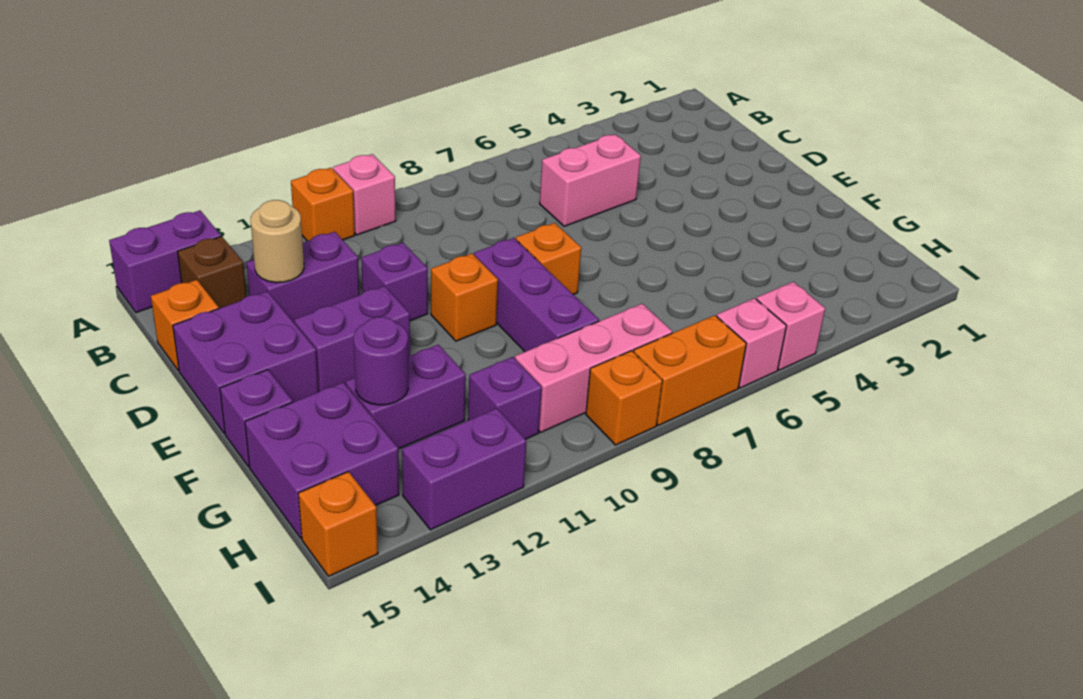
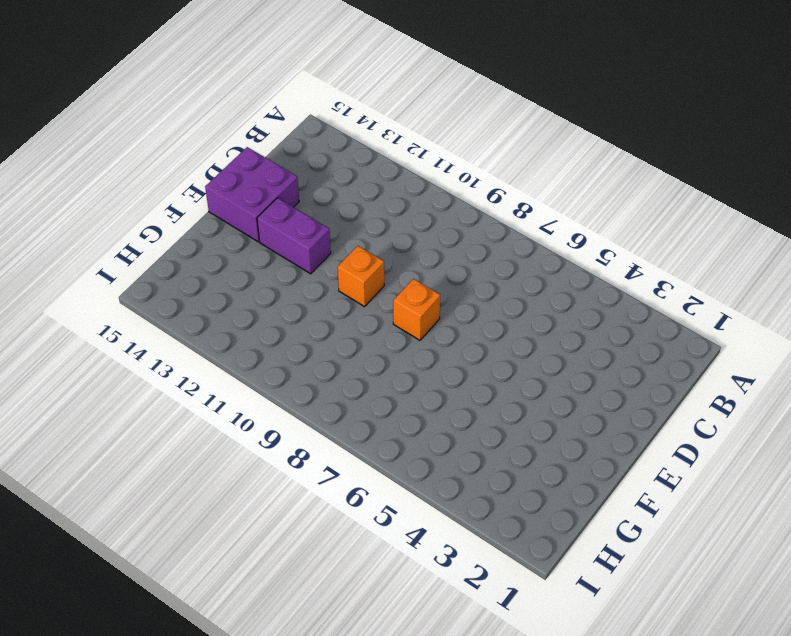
none -> pink brick A10 level 1
none -> orange brick A11 level 1
none -> purple brick A14:A15 level 1

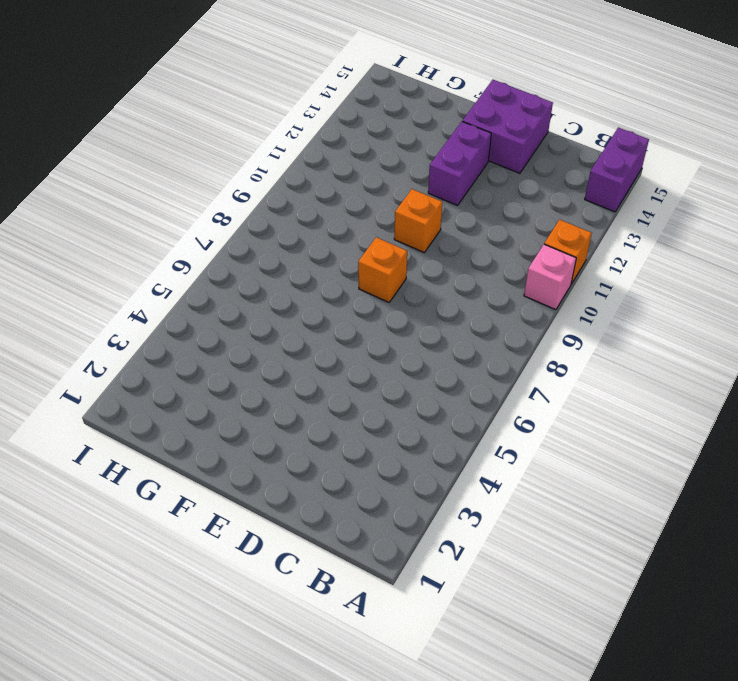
none -> brown brick B14 level 1
none -> pink brick C5:C6 level 1
none -> purple brick C12:C13 level 1

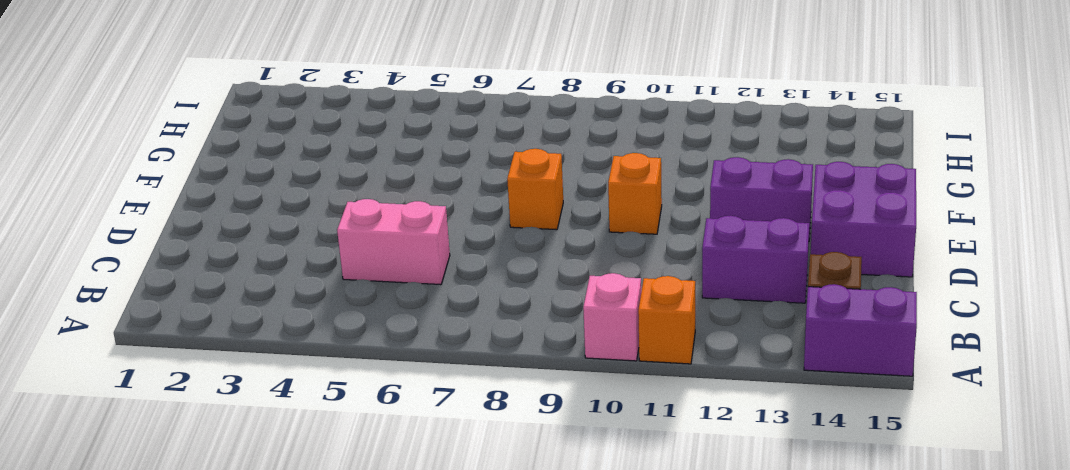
none -> orange brick C15 level 1
none -> purple brick D11 level 1
none -> purple brick E9:G9 level 1

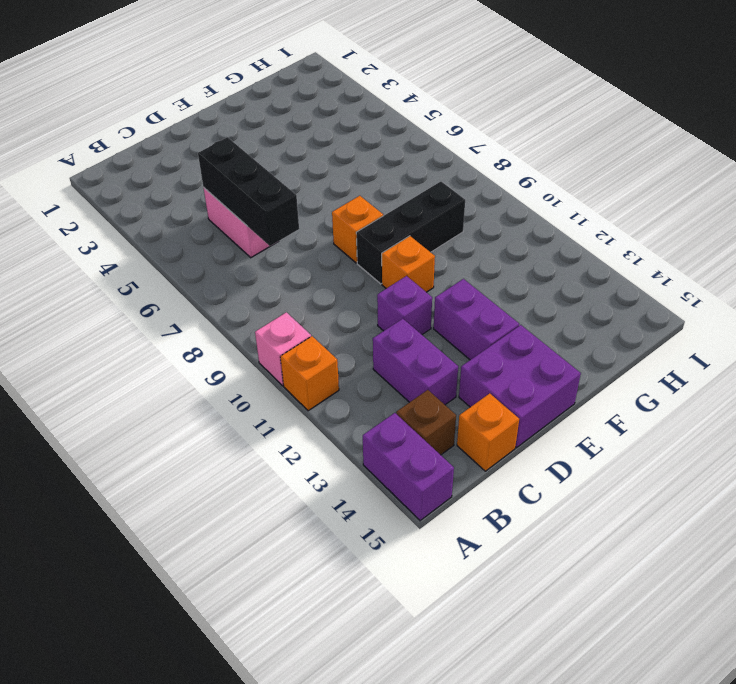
black brick C5:C7 level 2 -> none
black brick E9:G9 level 1 -> purple brick E9:G9 level 1
none -> purple brick F15 level 1
none -> purple brick G12:G13 level 1
none -> purple brick G14:H15 level 1

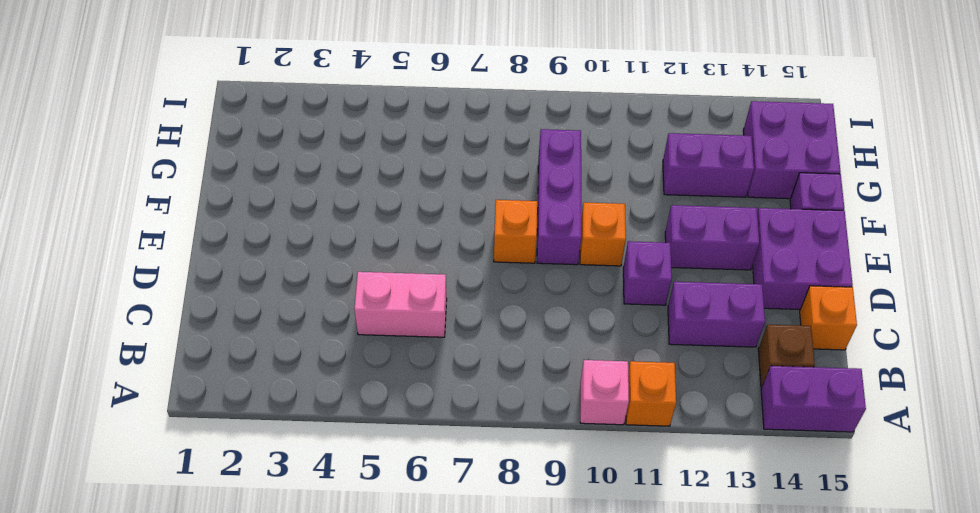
none -> pink brick H8:H10 level 1
none -> purple brick H11 level 1
none -> pink brick I5 level 1

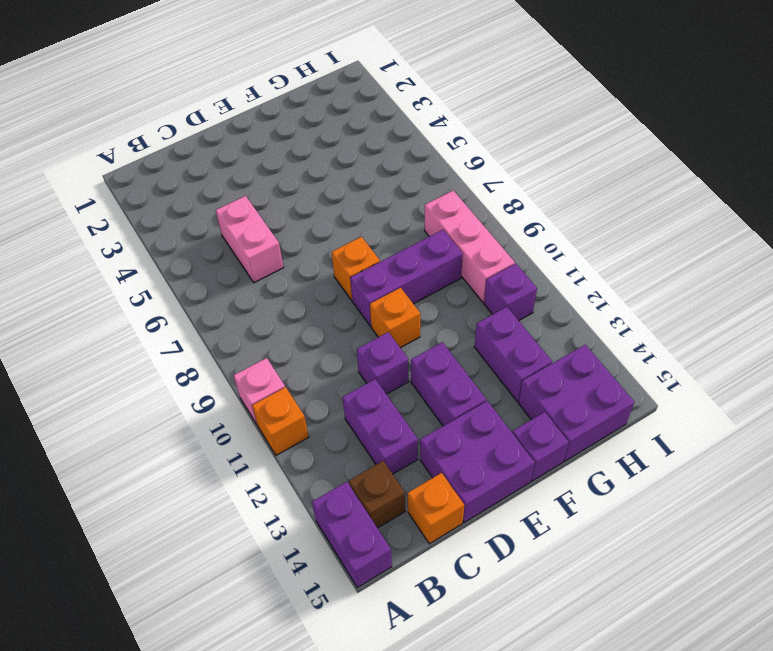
none -> pink brick I5 level 1
none -> pink brick I6 level 1
none -> orange brick I7:I8 level 1

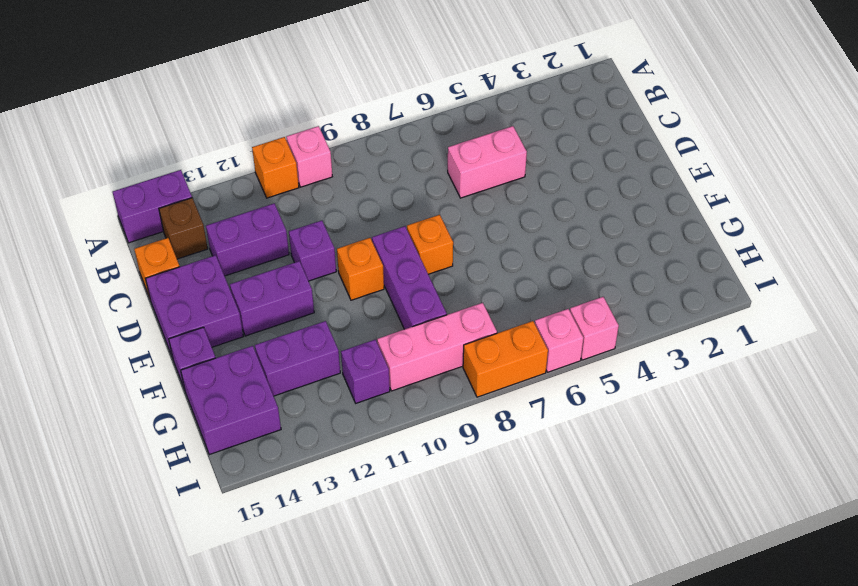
none -> orange brick I9 level 1
none -> purple brick I12:I13 level 1
none -> orange brick I15 level 1

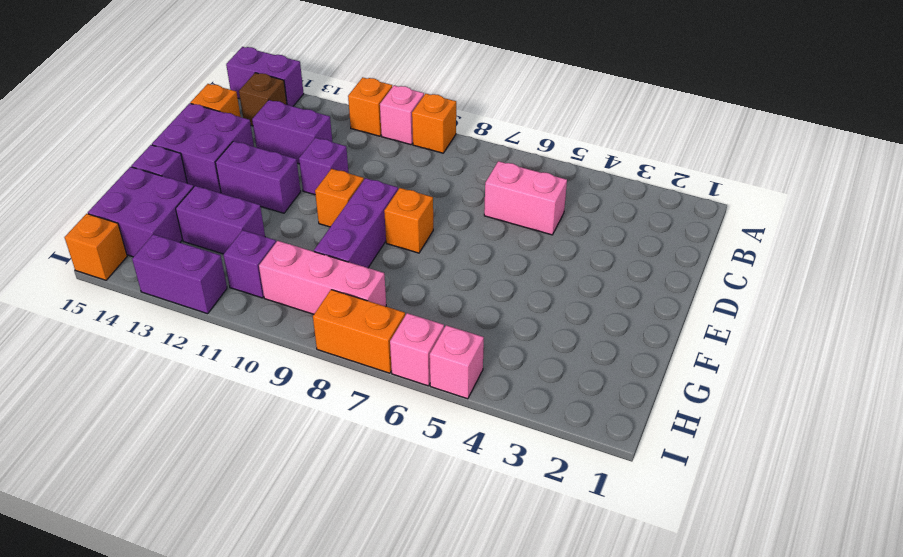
orange brick A9 level 1 -> orange brick I9 level 1
none -> tan round brick C13 level 2
none -> purple round brick G13 level 2

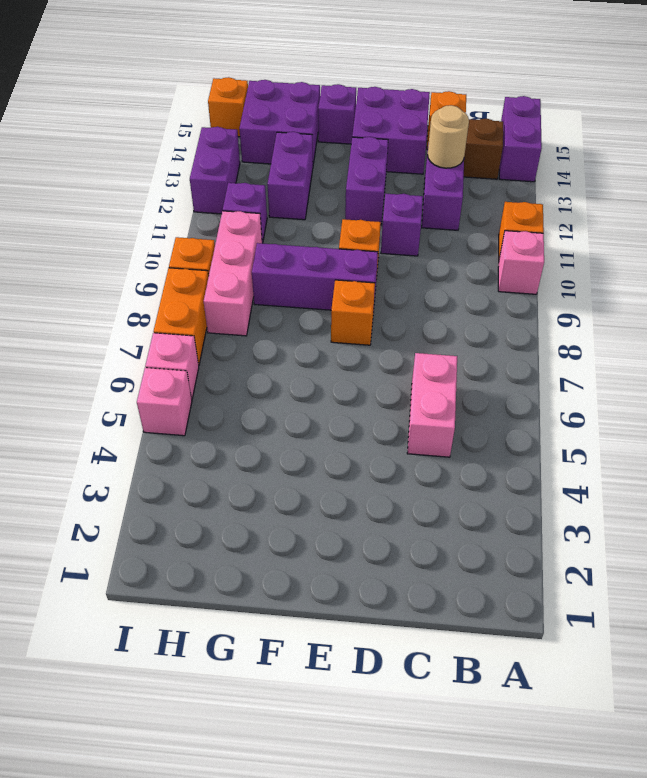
none -> purple round brick G13 level 2

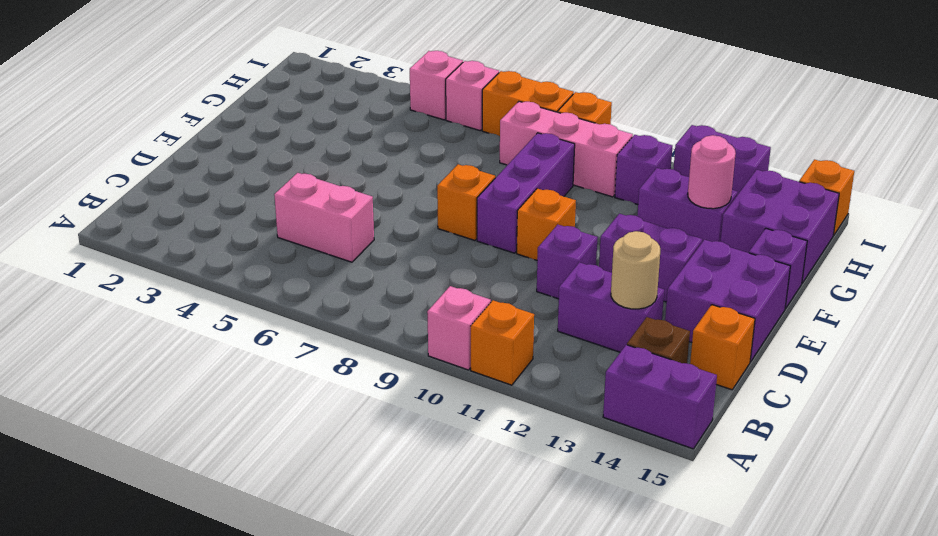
pink round brick G13 level 2 -> purple round brick G13 level 2

